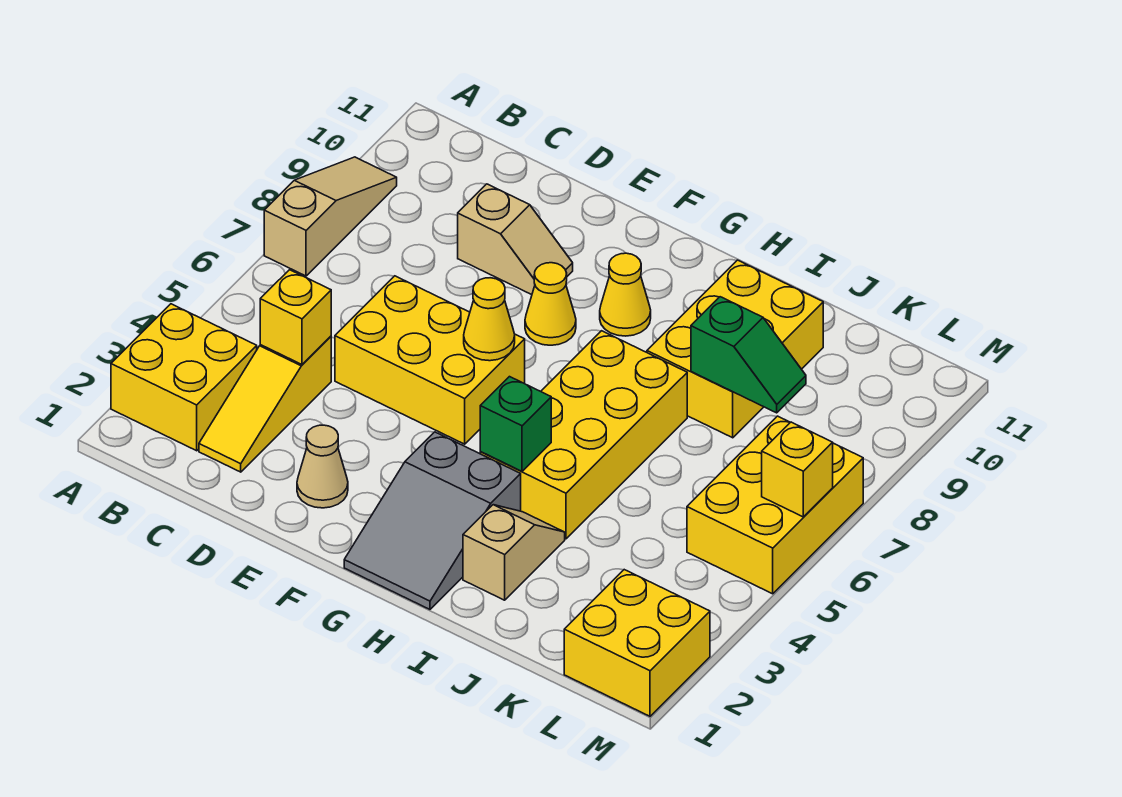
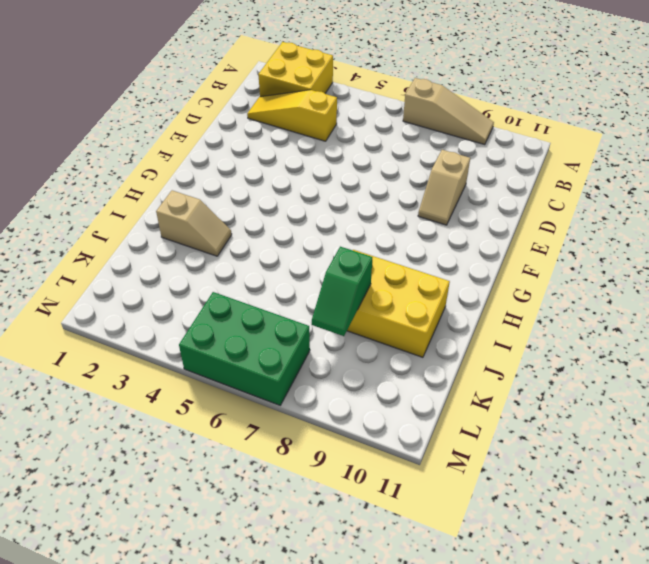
green brick L5:M7 level 1 -> yellow brick L5:M7 level 1
none -> yellow brick D5:F6 level 1
none -> tan cone E2 level 1
none -> yellow cone F8 level 1

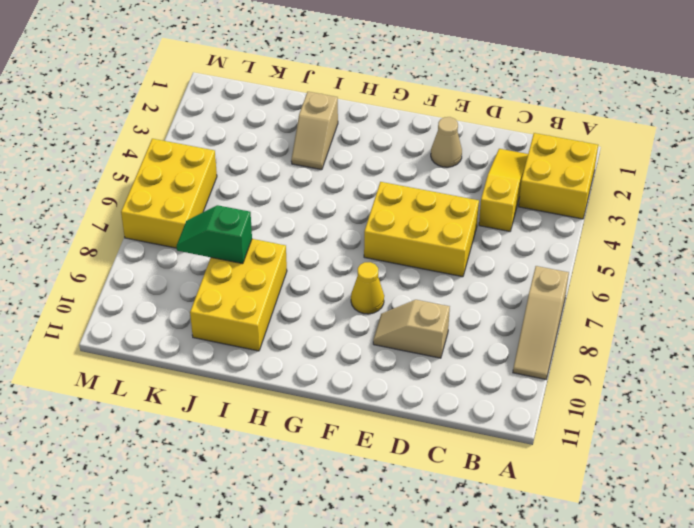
none -> grey slope G1:H3 level 1 top 3
none -> yellow cone G9 level 1
none -> yellow brick H4:I7 level 1

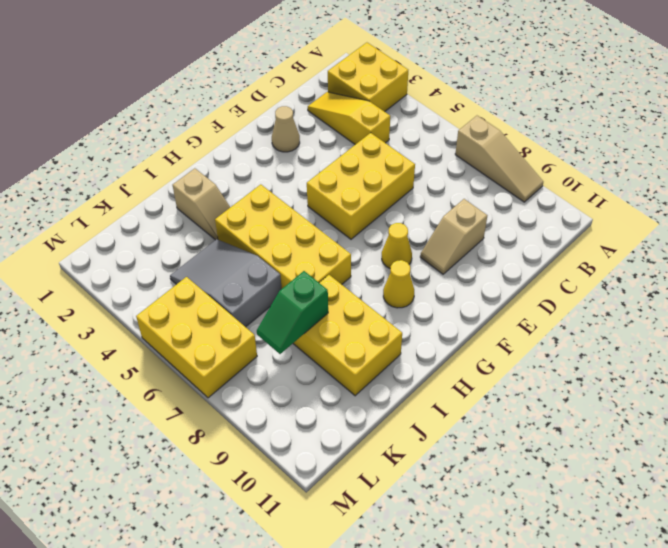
grey slope J4:K6 level 1 top 6 -> grey slope G1:H3 level 1 top 3
none -> yellow brick L1:M2 level 1
none -> yellow brick C4 level 2
none -> yellow cone F6 level 2

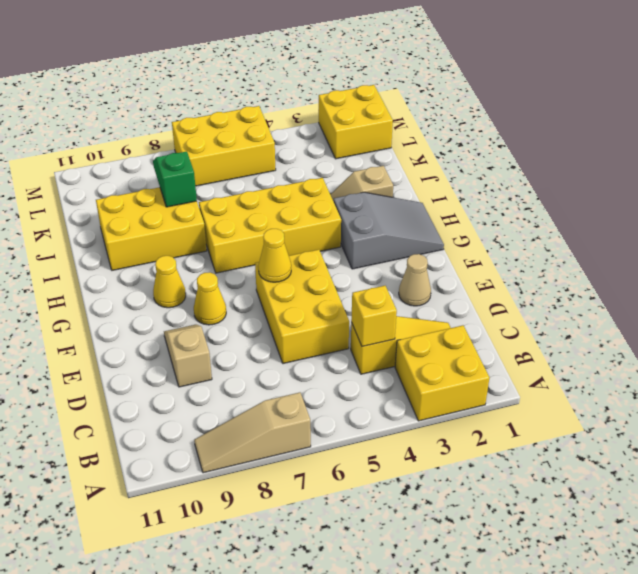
none -> green brick H4 level 2
none -> yellow brick M6 level 2

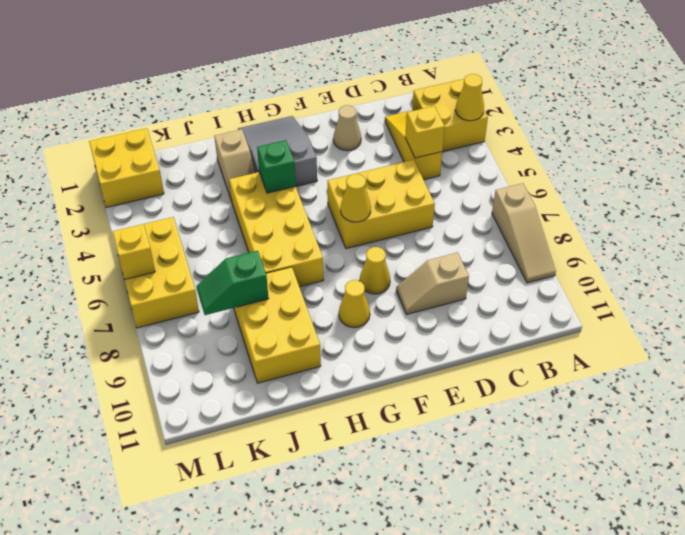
yellow cone A3 level 2 -> none

